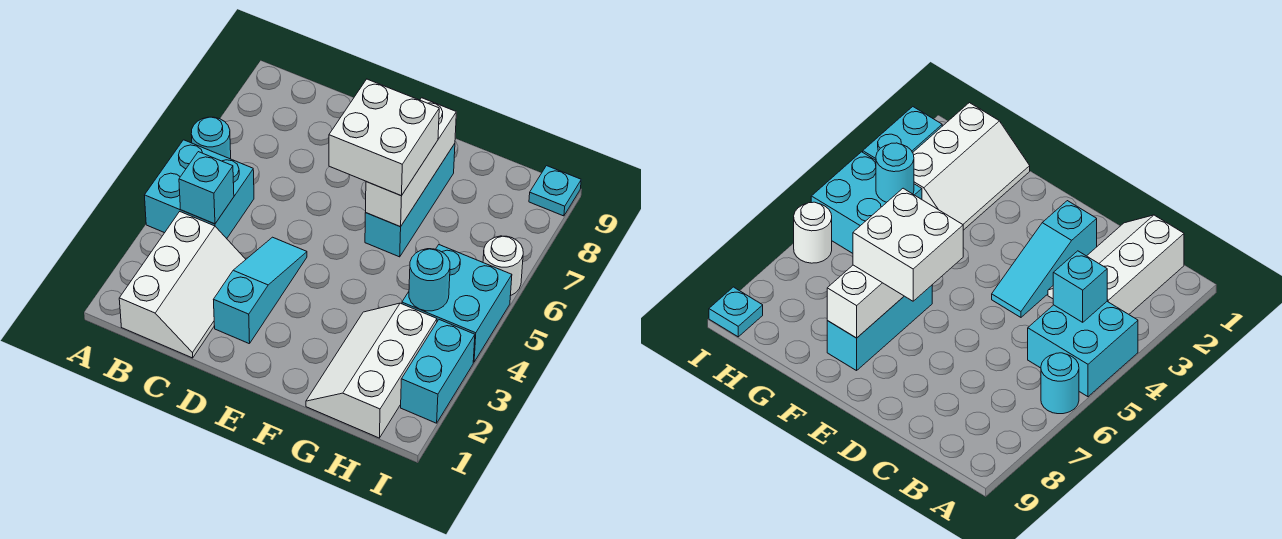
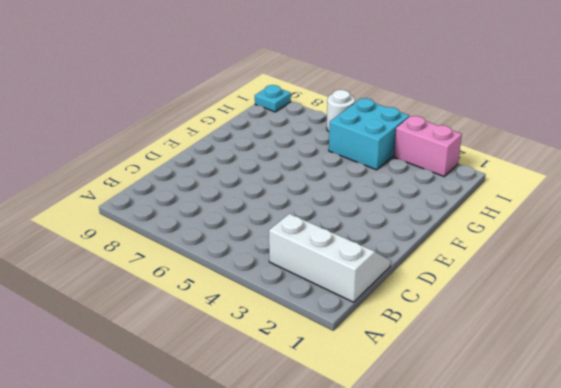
pink brick I2:I3 level 1 -> cyan brick I2:I3 level 1
none -> cyan brick A4:B5 level 1
none -> cyan round brick A6 level 1
none -> cyan slope D2:D4 level 1 top 2

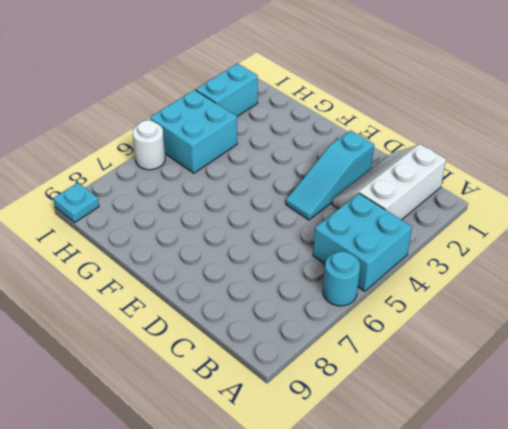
none -> cyan brick F6:F8 level 1
none -> white slope G1:H3 level 1 top H
none -> cyan brick B4 level 2

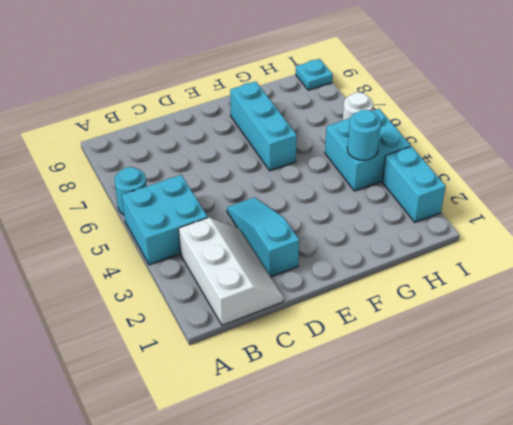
none -> white slope G1:H3 level 1 top H
none -> cyan brick B4 level 2
none -> white brick F6:F8 level 2

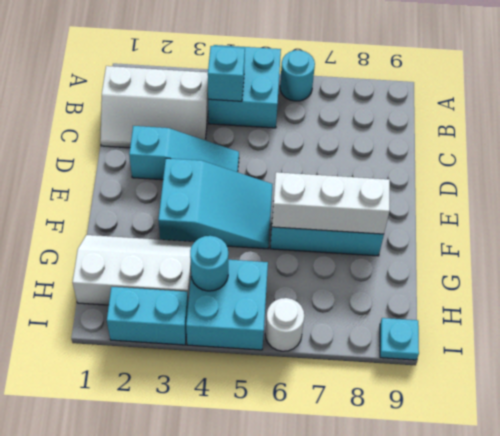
cyan slope E3:F5 level 1 top 3 -> none
none -> white brick E6:F7 level 3

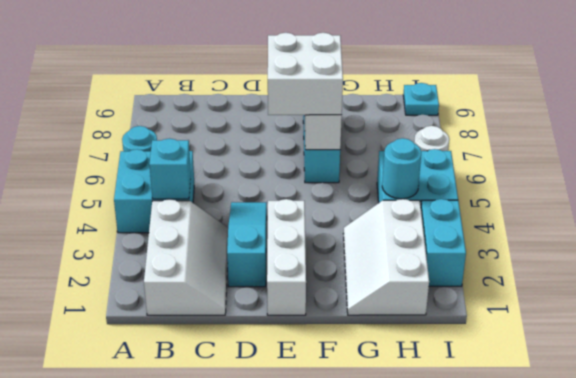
white brick E1:E3 level 1 -> none

